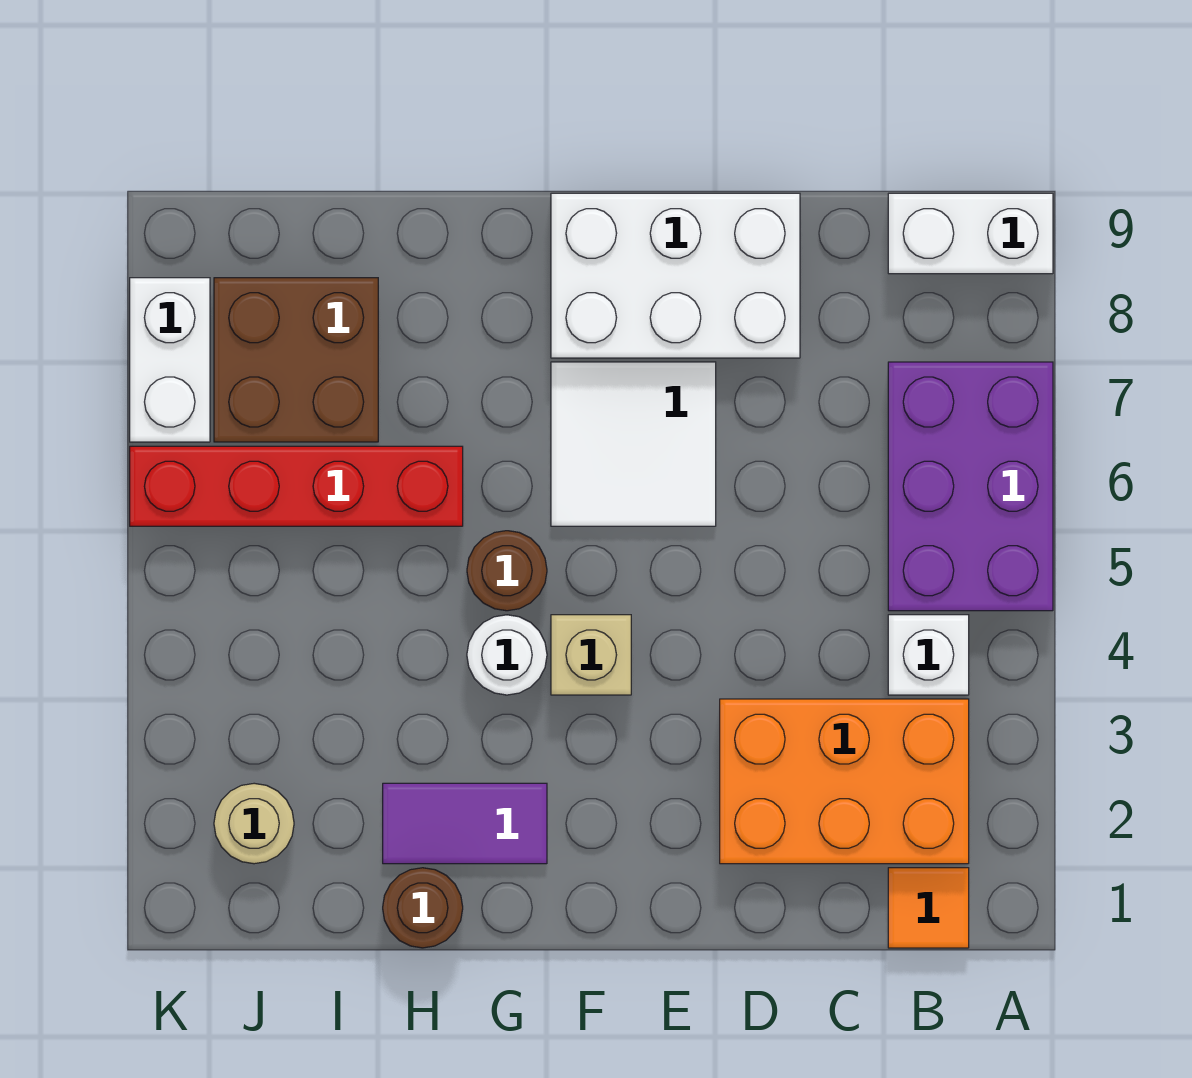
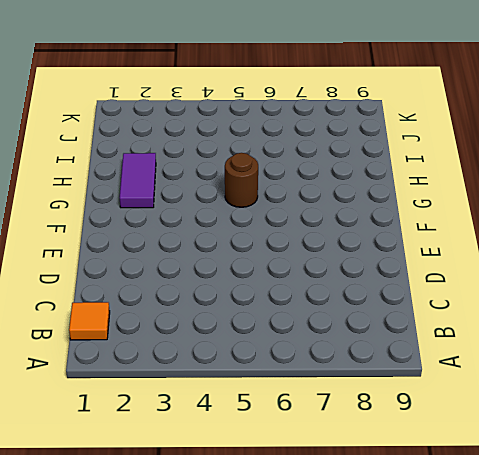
none -> purple brick A5:B7 level 1
none -> white brick A9:B9 level 1
none -> orange brick B2:D3 level 1

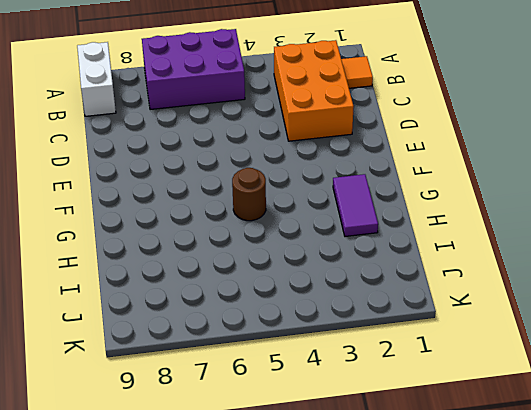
none -> white brick B4 level 1
none -> white brick D8:F9 level 1
none -> white tile E6:F7 level 1

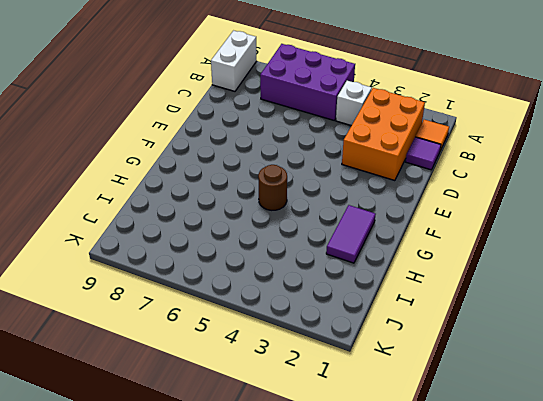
purple tile C1 level 1 -> none
none -> white brick D8:F9 level 1
none -> white tile E6:F7 level 1
none -> tan brick F4 level 1

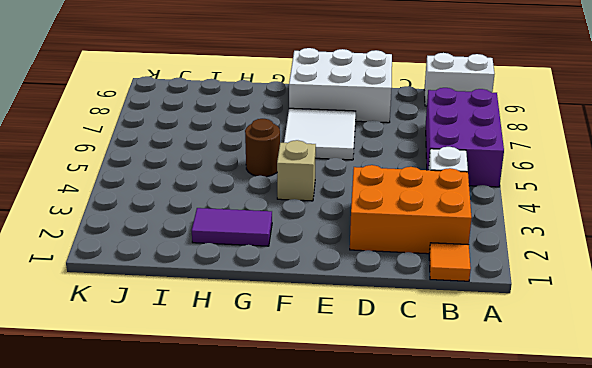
none -> white round brick G4 level 1
none -> brown round brick H1 level 1
none -> red brick H6:K6 level 1

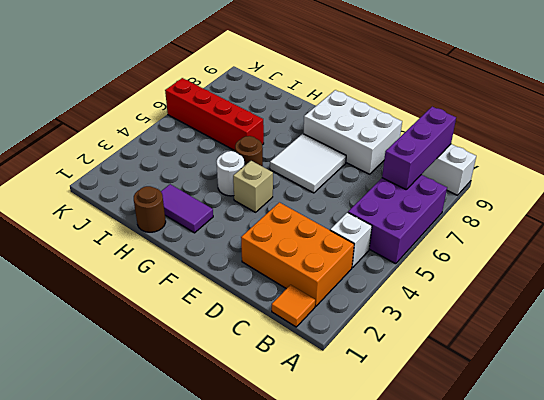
purple brick B7:B9 level 2 -> none
none -> brown brick I7:J8 level 1
none -> tan round brick J2 level 1
none -> white brick K7:K8 level 1

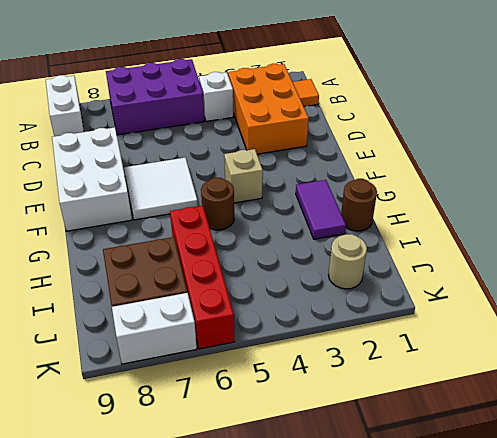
none -> white round brick G4 level 1

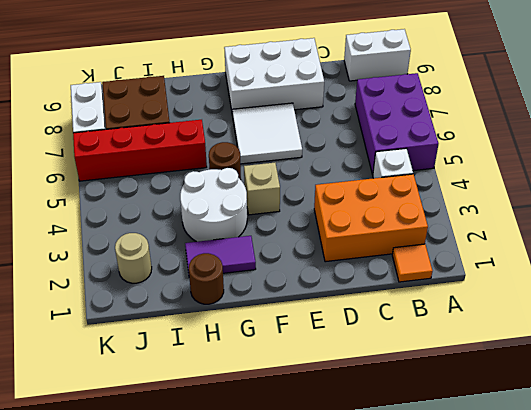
white round brick G3:H4 level 1 -> white round brick G4 level 1

